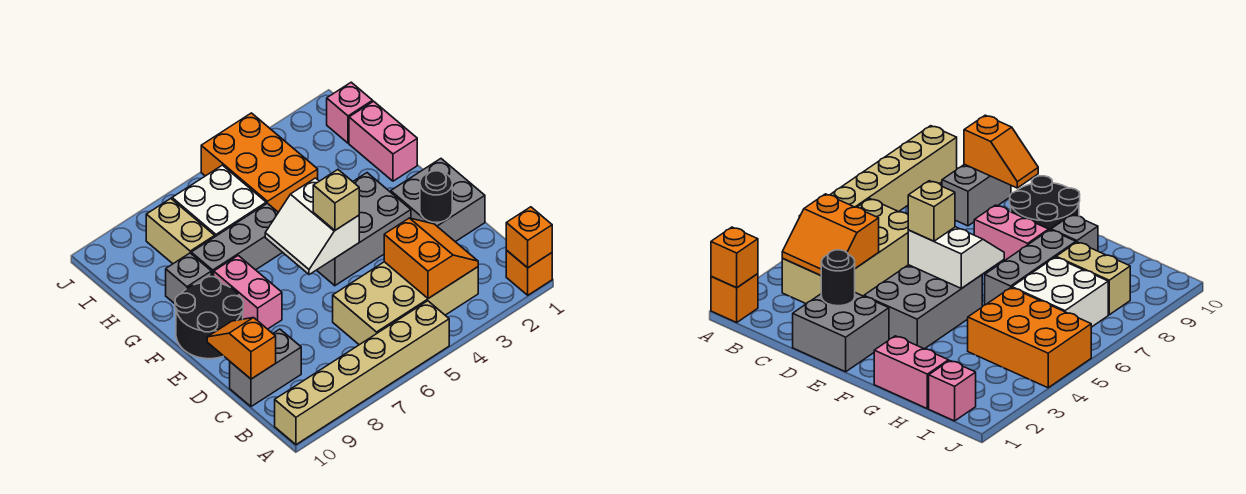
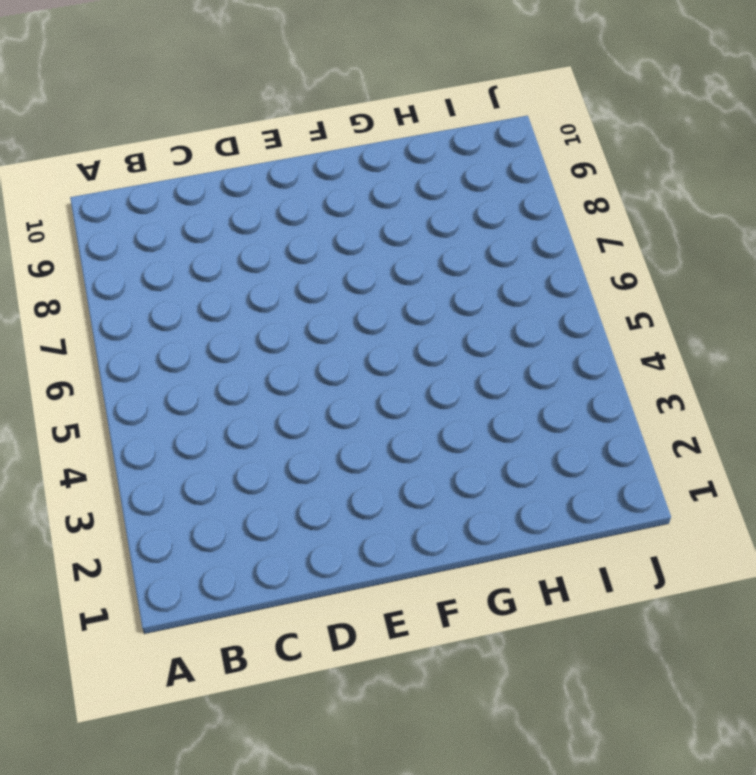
none -> orange brick A1 level 1
none -> tan brick A5:A10 level 1
none -> tan brick B3:C6 level 1

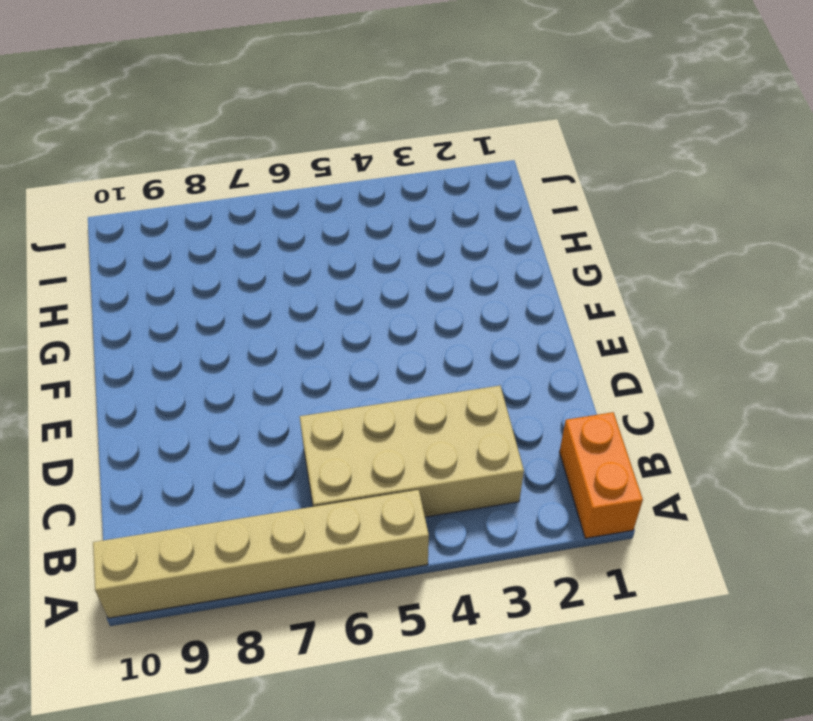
orange brick A1:B1 level 1 -> orange brick A1 level 1
none -> grey brick C9:C10 level 1
none -> grey brick D1:E2 level 1
none -> grey brick E3:F5 level 1

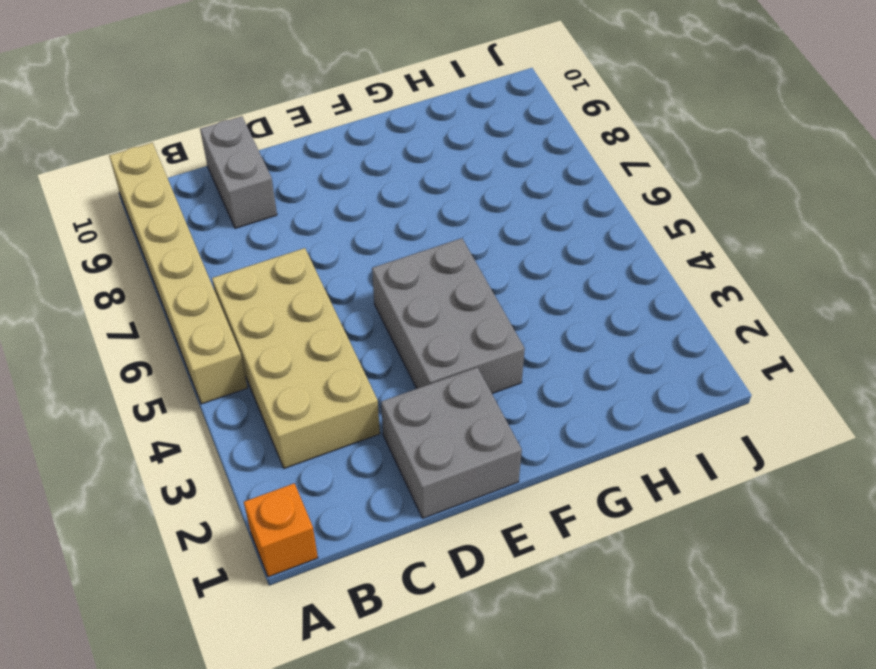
none -> pink brick E8:F8 level 1
none -> black round brick E9:F10 level 1
none -> pink brick G1:H1 level 1

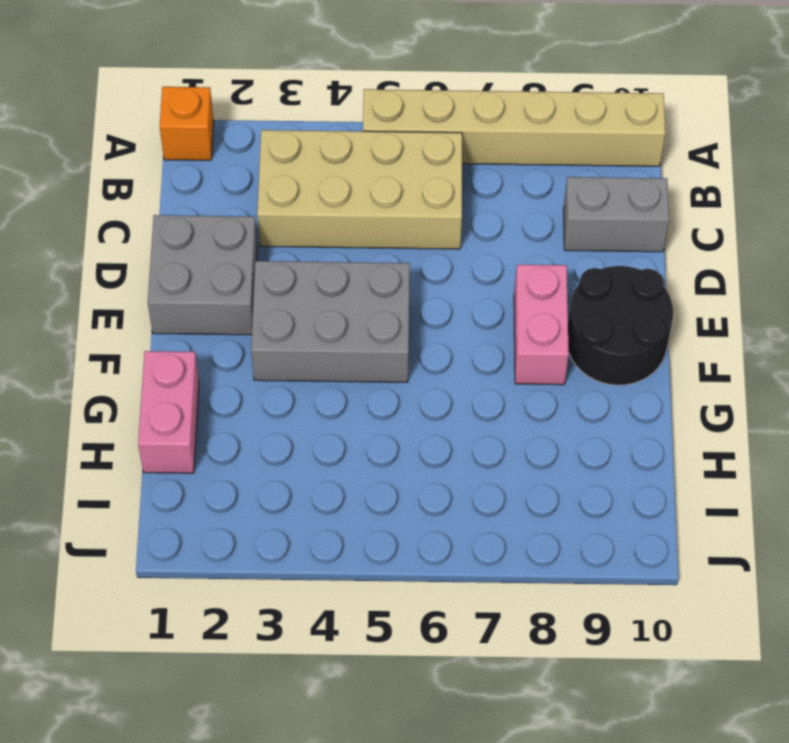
none -> grey brick G6:G8 level 1
none -> grey brick G9 level 1
none -> orange brick H4:J5 level 1

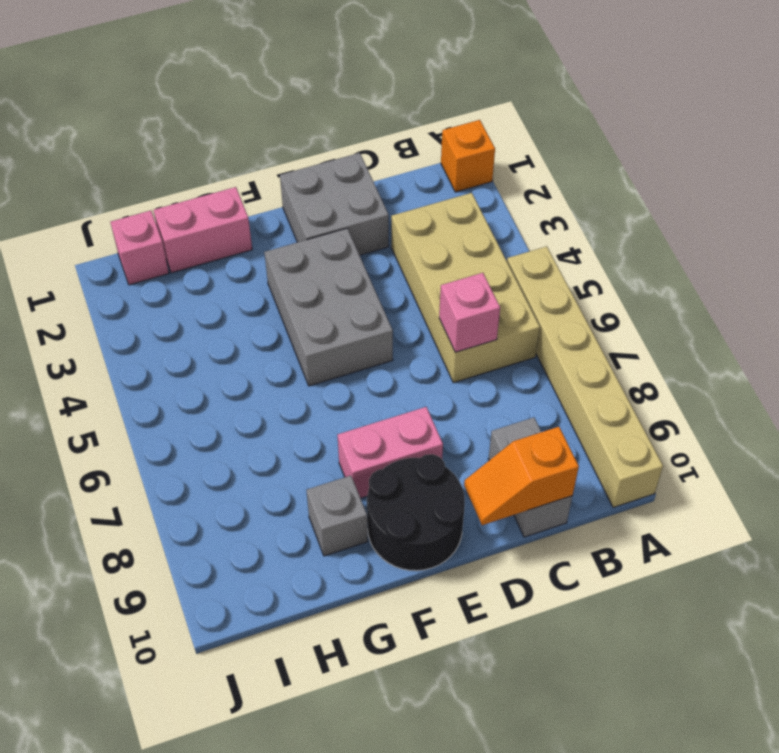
pink brick C6 level 2 -> none
none -> grey brick G6:G8 level 1
none -> orange brick H4:J5 level 1
none -> white brick H6:I7 level 1

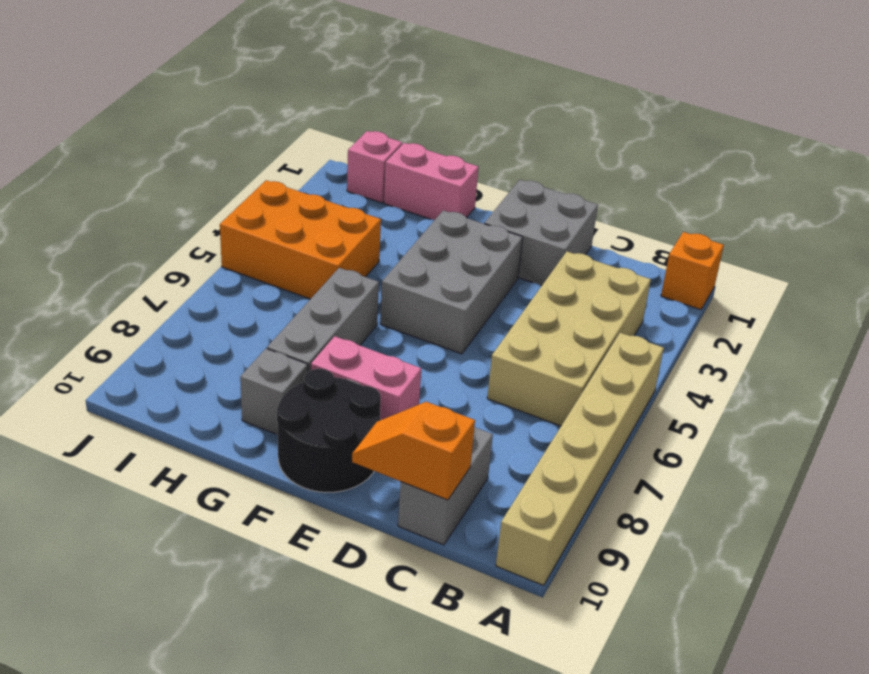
none -> white brick H6:I7 level 1
none -> tan brick H8:I8 level 1
none -> orange brick A1 level 2

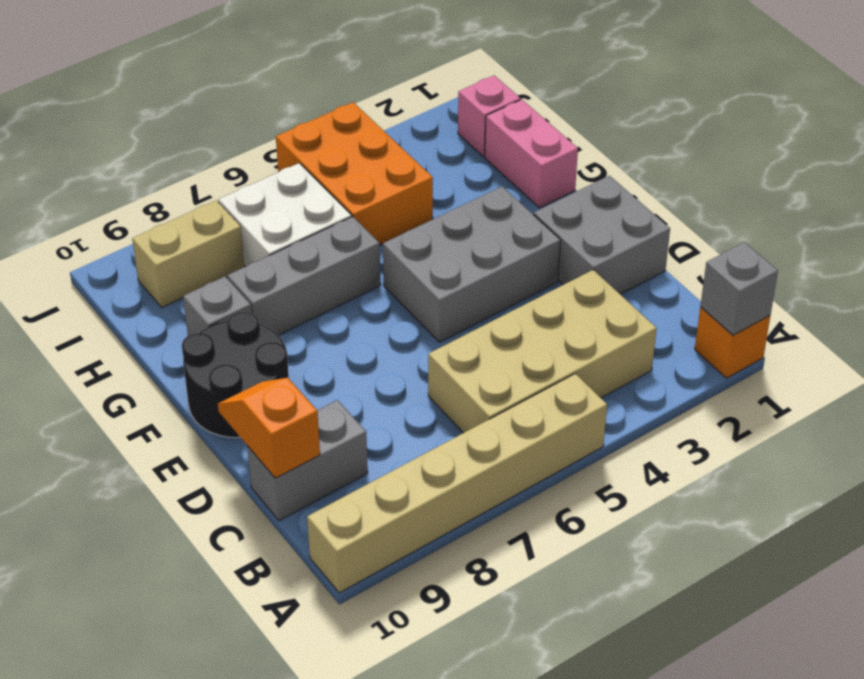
grey brick A1 level 2 -> orange brick A1 level 2
tan brick I8:I9 level 1 -> tan brick H8:I8 level 1
none -> pink brick E8:F8 level 1
none -> orange slope B3:C4 level 2 top 4
none -> black round brick D2 level 2

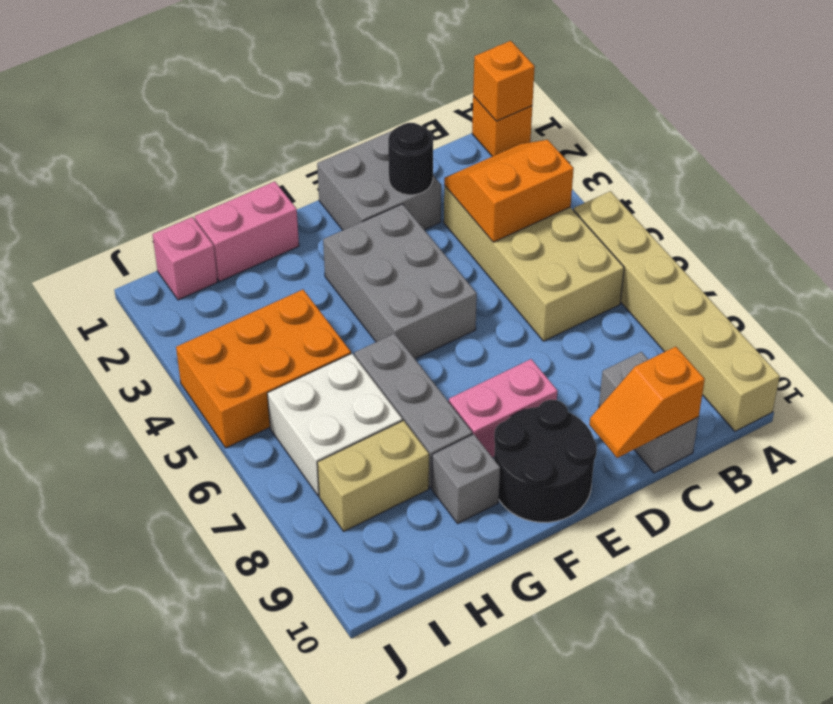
none -> white slope E5:F6 level 2 top 5
none -> tan brick E5 level 3

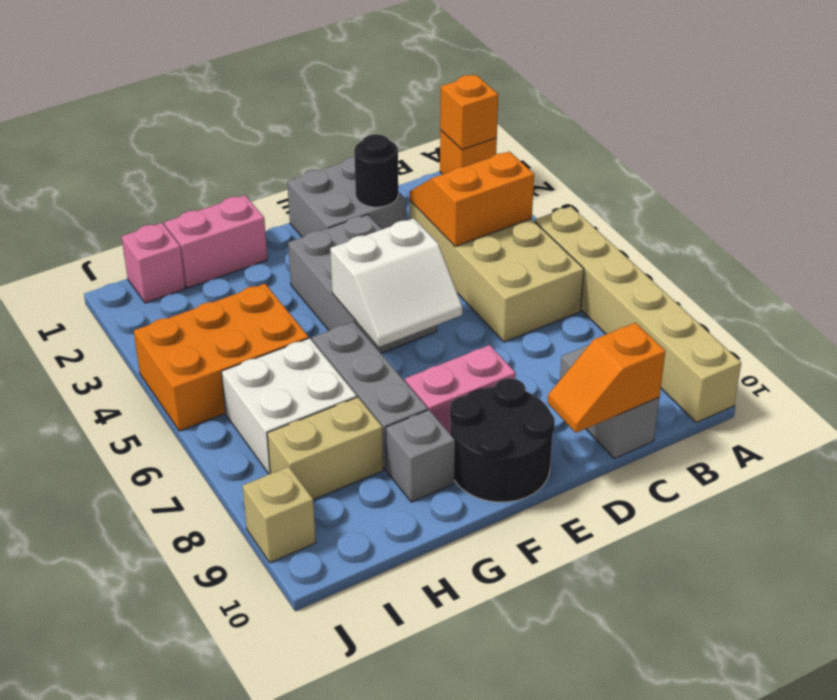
tan brick J9 level 1 -> tan brick E5 level 3

